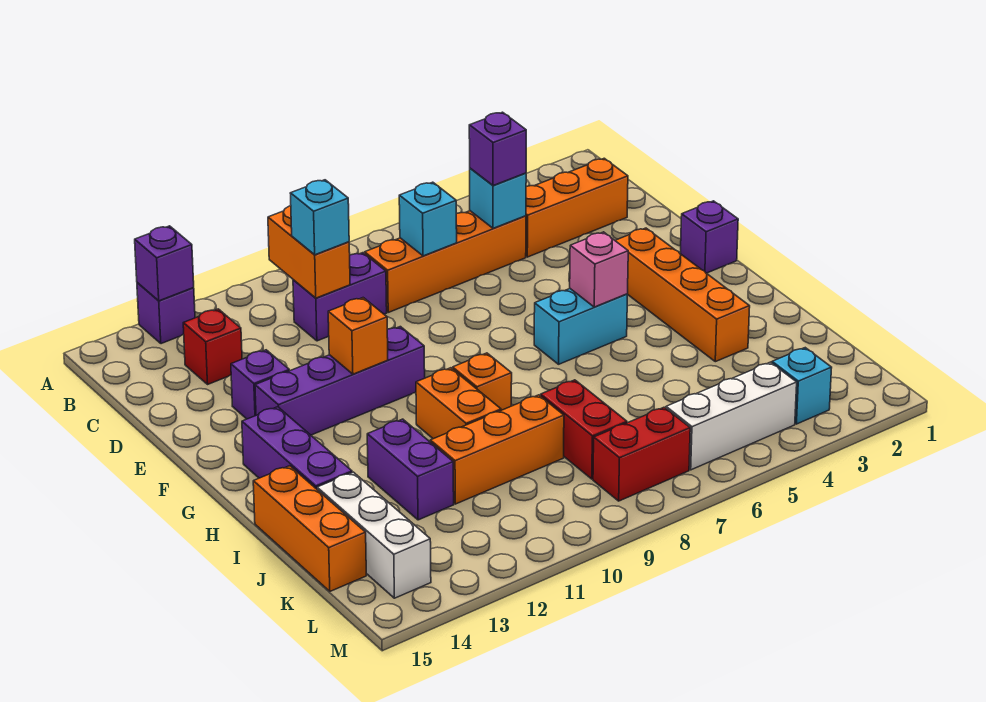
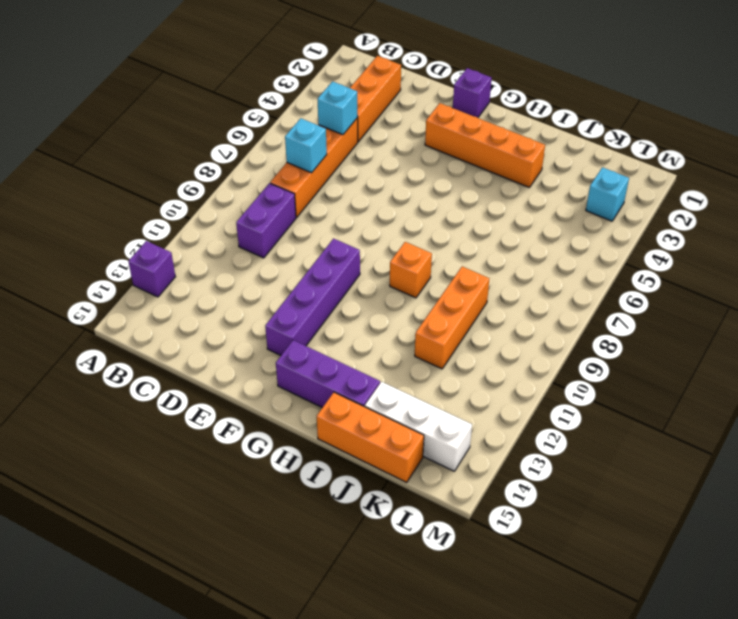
none -> red brick C13 level 1
none -> purple brick E13 level 1
none -> cyan brick G5:G6 level 1

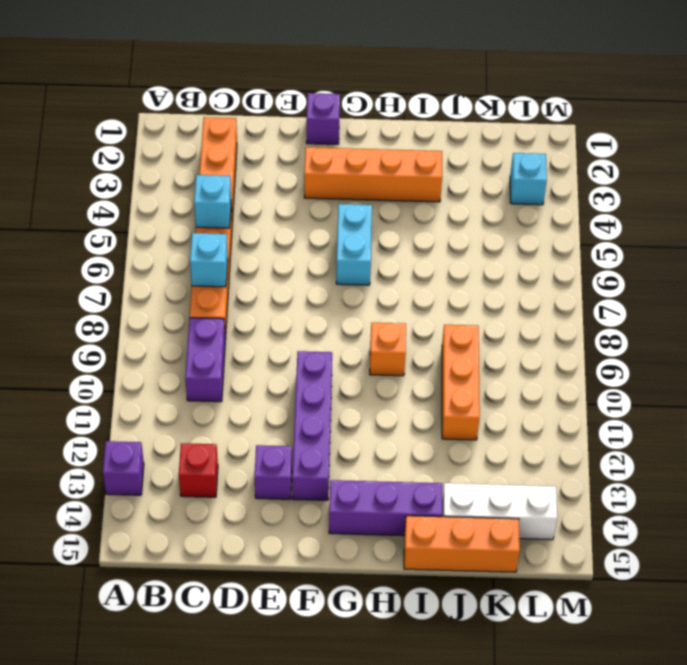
none -> orange brick H10:I10 level 1
none -> purple brick I12:J12 level 1
none -> red brick J8:K8 level 1

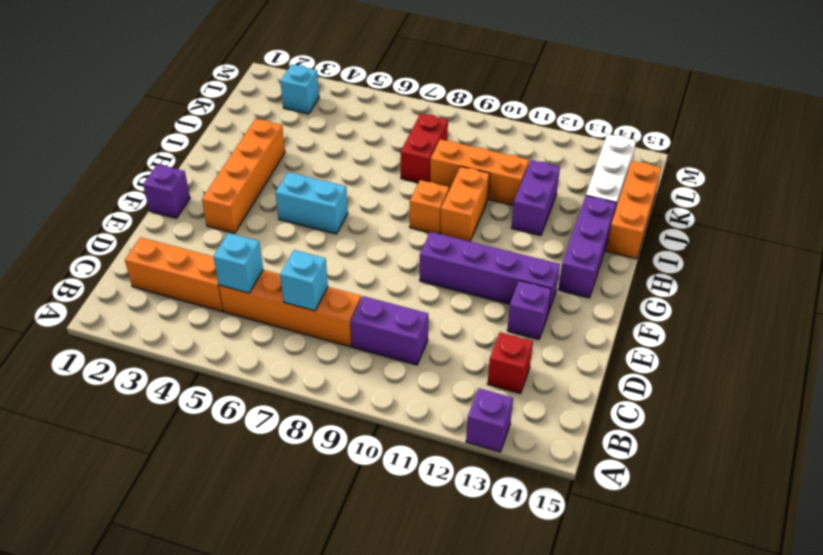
none -> white brick L4:L6 level 1
none -> red brick L7:L8 level 1
none -> purple brick A13 level 2

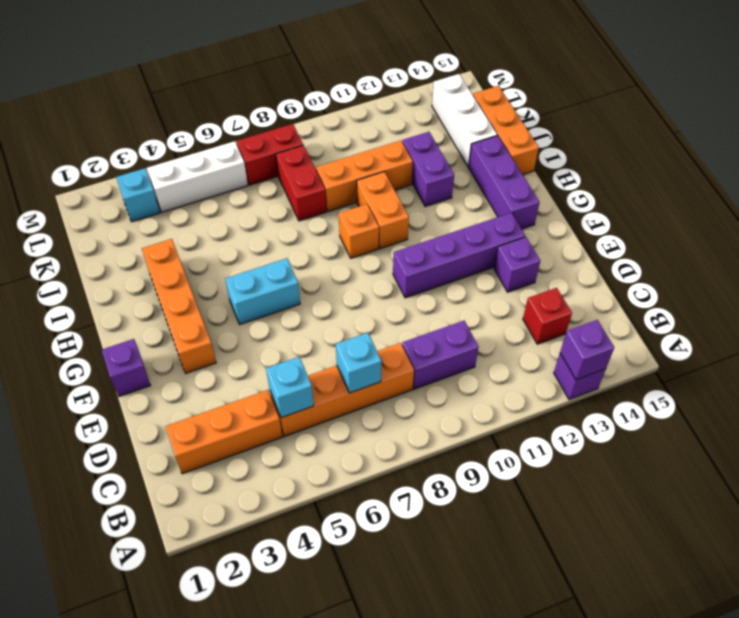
none -> orange brick B10:C10 level 2
none -> orange brick F11 level 2
none -> pink brick G5 level 2

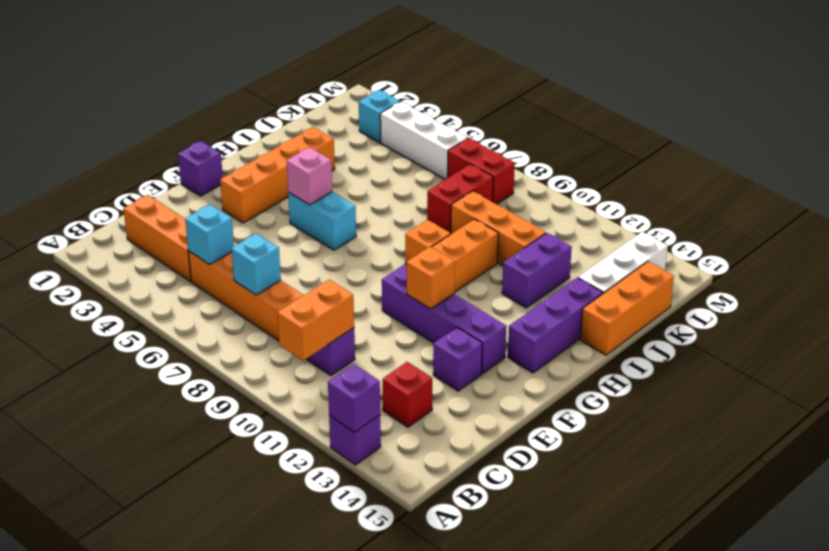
none -> purple brick C5 level 3
none -> cyan brick C10 level 3

